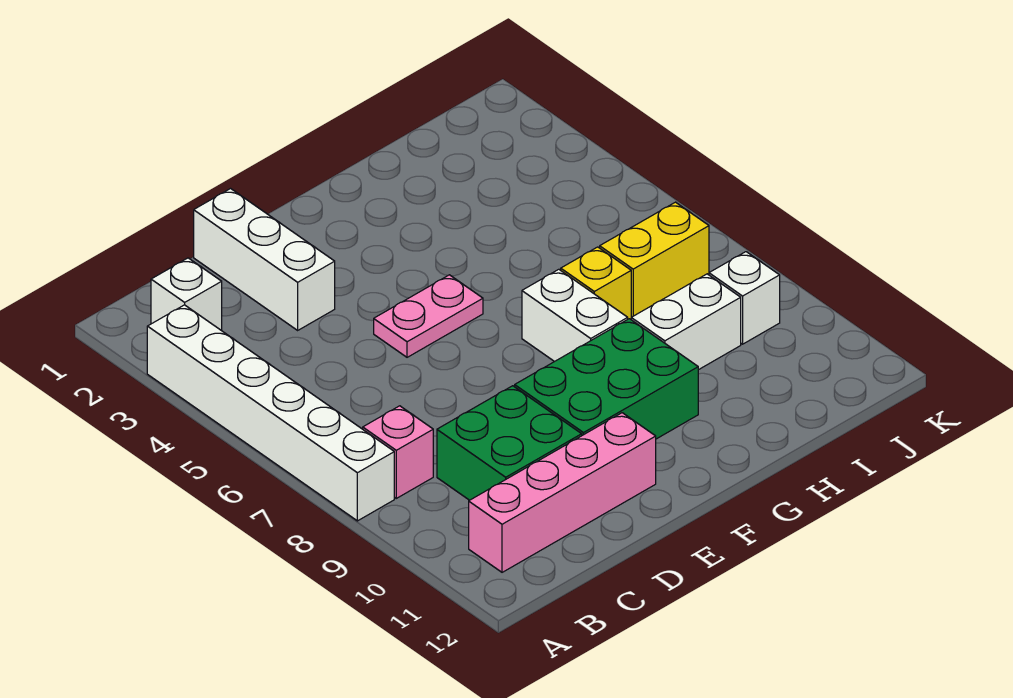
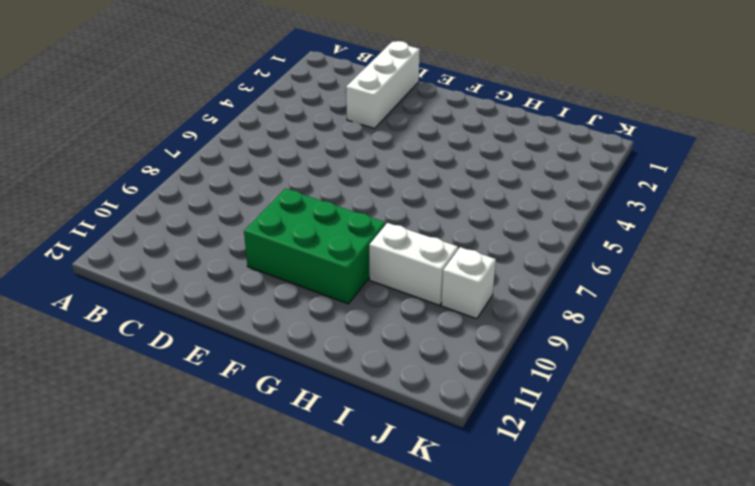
none -> white brick A3:A8 level 1
none -> white brick B2 level 1
none -> pink brick B8 level 1

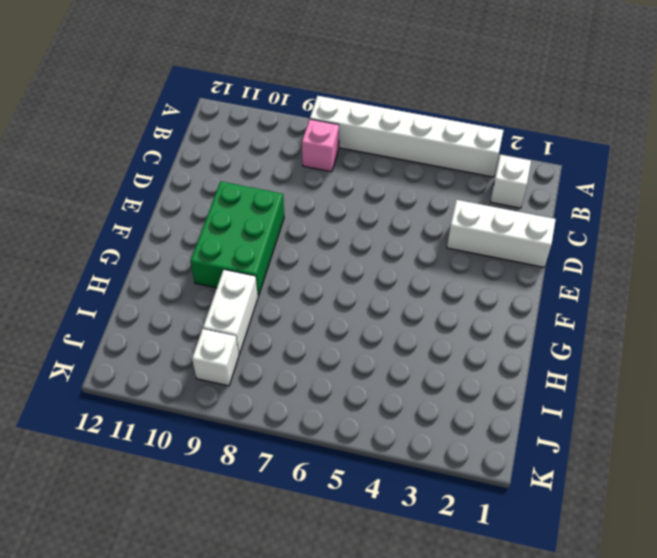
none -> pink brick B11:E11 level 1
none -> green brick C9:D10 level 1
none -> pink plate E5:F5 level 1

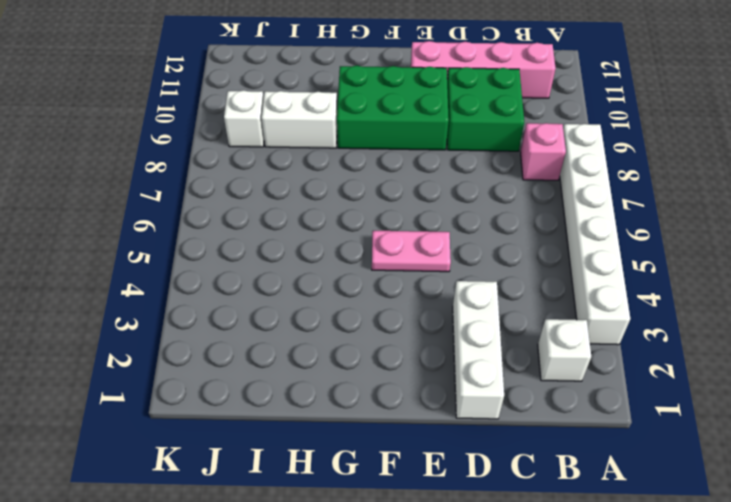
none -> white brick G7:G8 level 1
none -> yellow brick H7 level 1
none -> yellow brick I7:J7 level 1

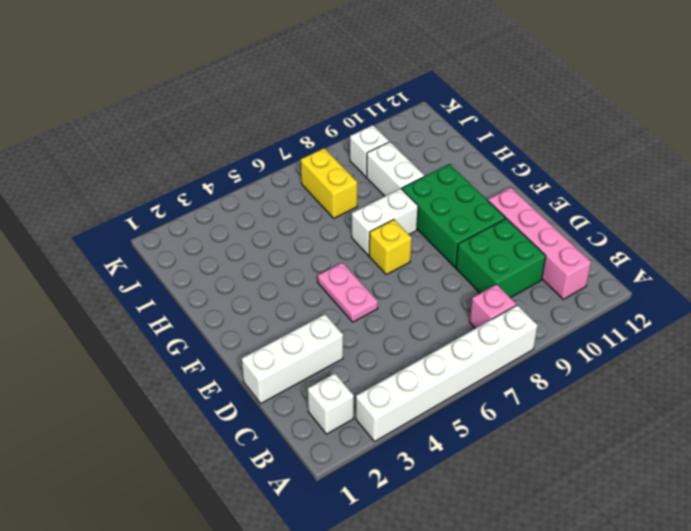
yellow brick F7 level 1 -> yellow brick H7 level 1

